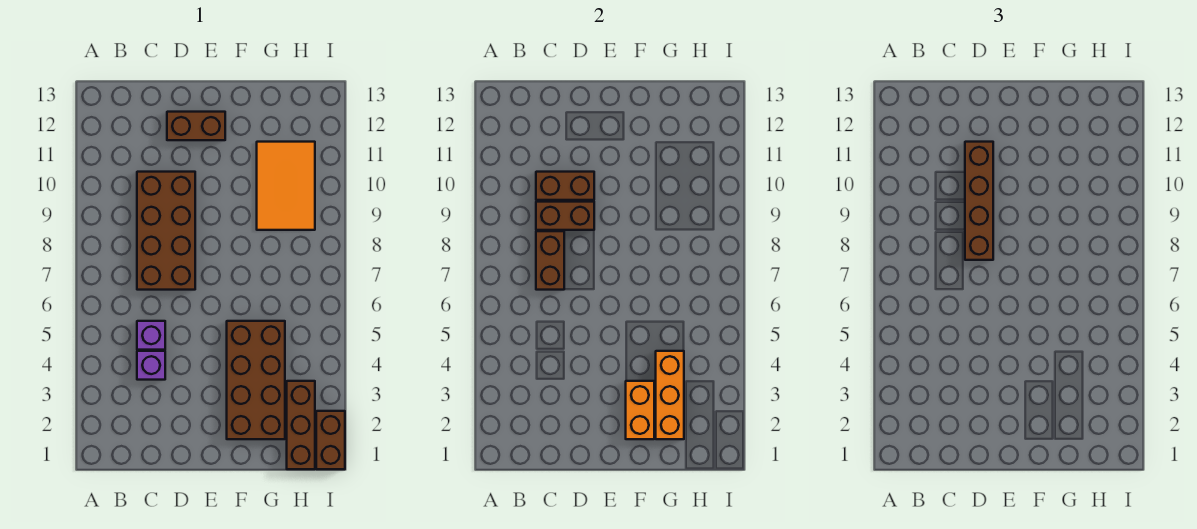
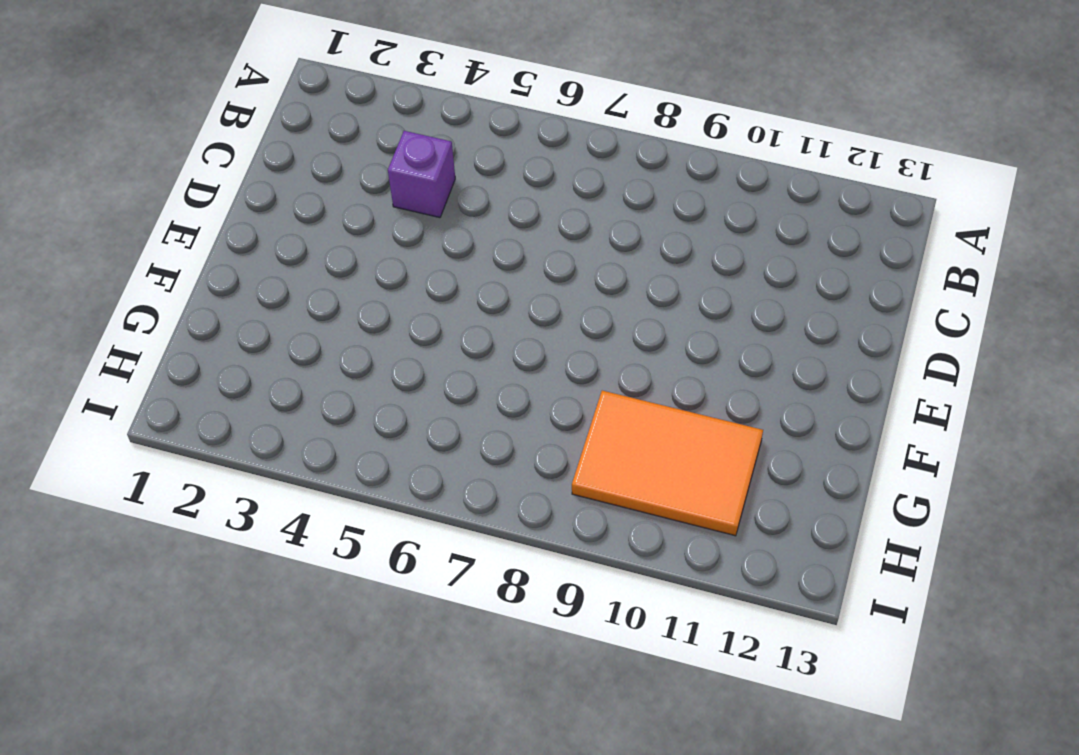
none -> purple brick C5 level 1
none -> brown brick C7:D10 level 1
none -> brown brick D12:E12 level 1

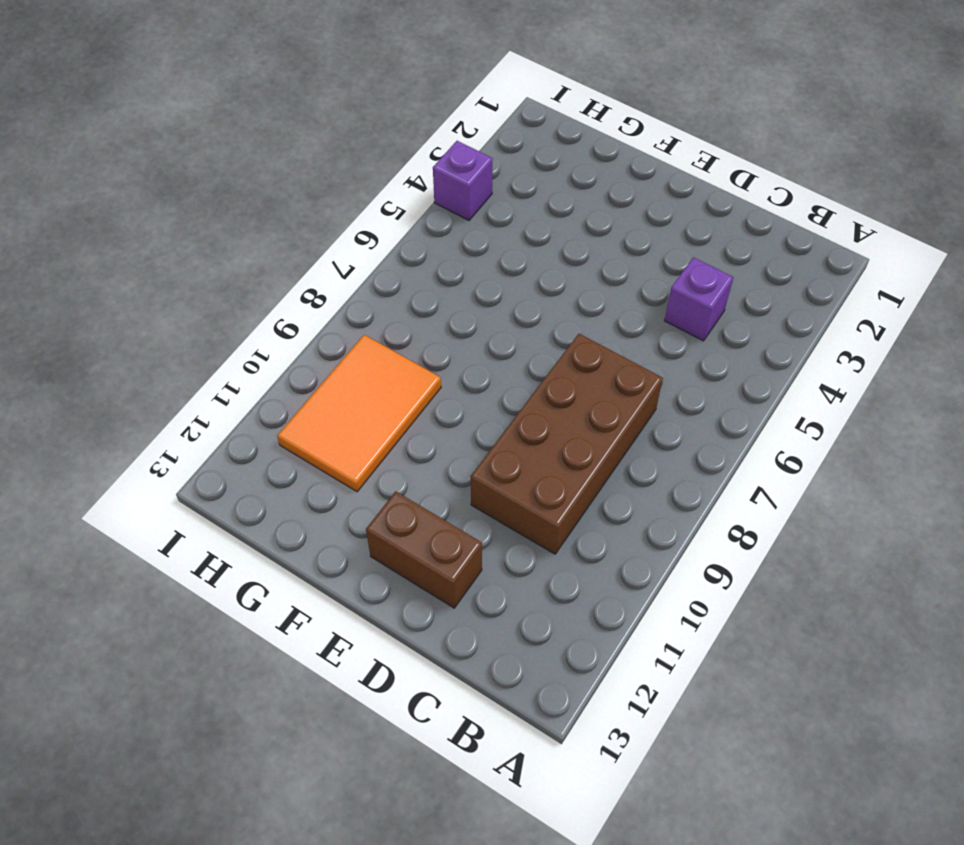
purple brick I4 level 1 -> purple brick C5 level 1
none -> brown brick F2:G5 level 1
none -> brown brick H1:H3 level 1
none -> brown brick I1:I2 level 1

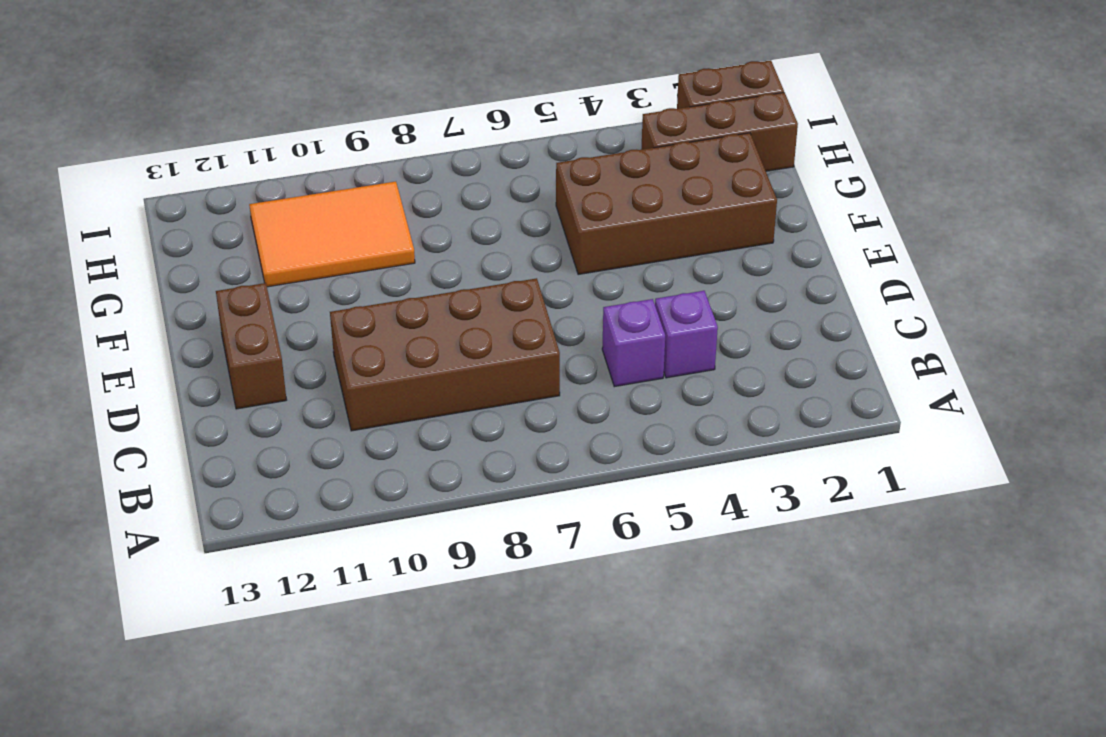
none -> brown brick C7:C8 level 2
none -> brown brick C9:D9 level 2
none -> brown brick C10:D10 level 2

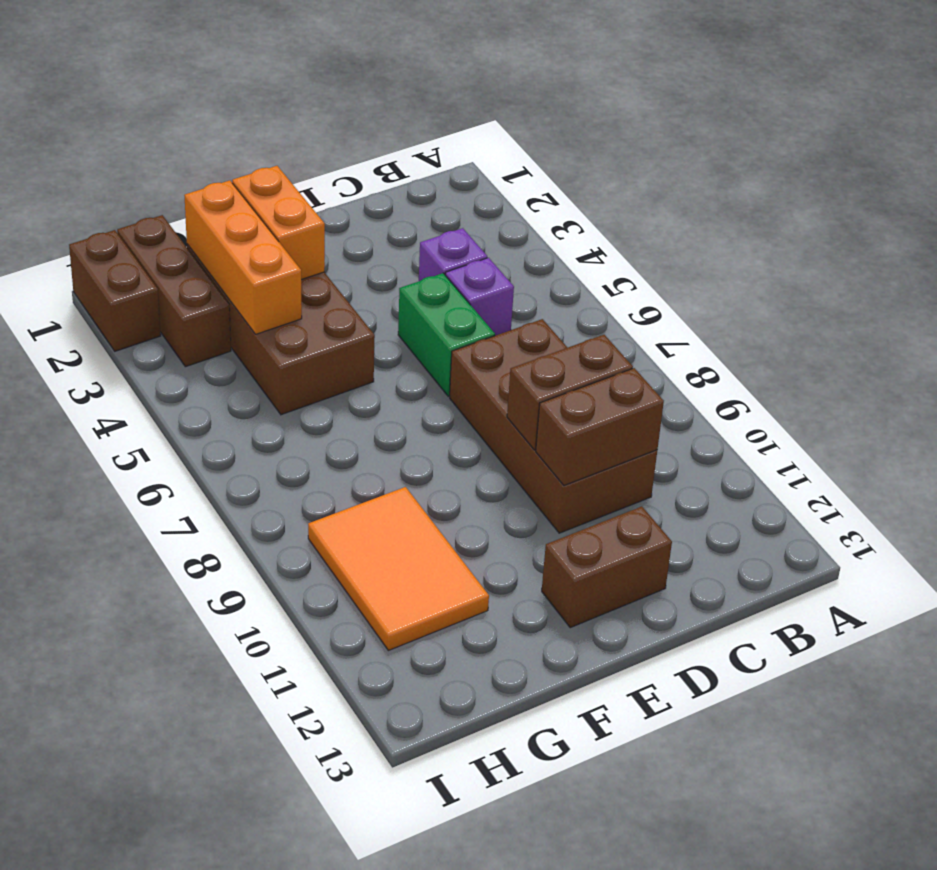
green brick D5:D6 level 1 -> none
none -> brown brick C7:C8 level 2
none -> brown brick D8:D11 level 3

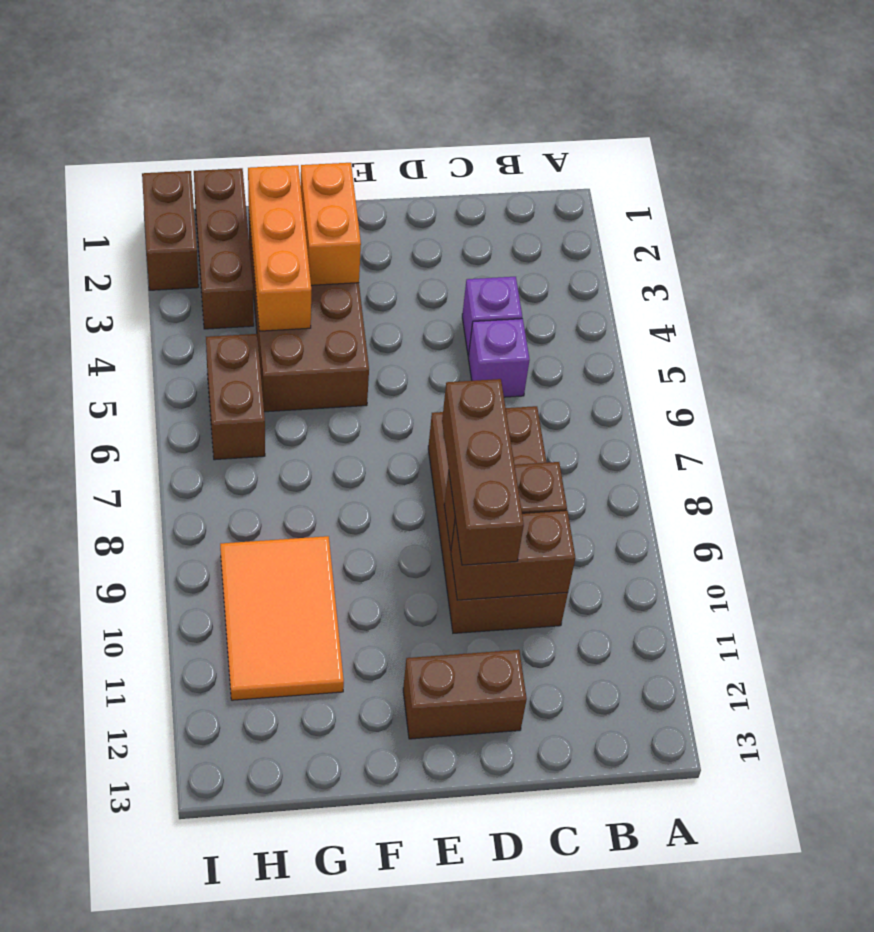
brown brick D8:D10 level 3 -> brown brick D8:D11 level 3
brown brick H5:H6 level 1 -> brown brick C7:C8 level 2

